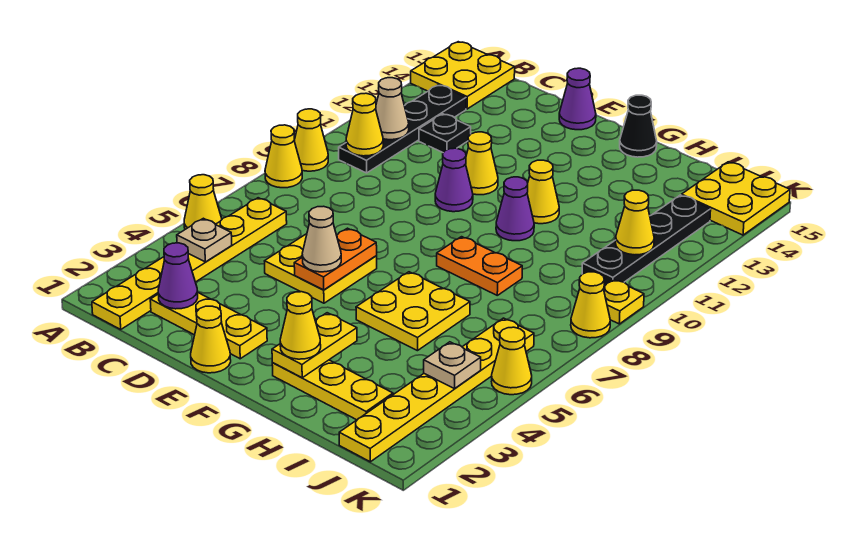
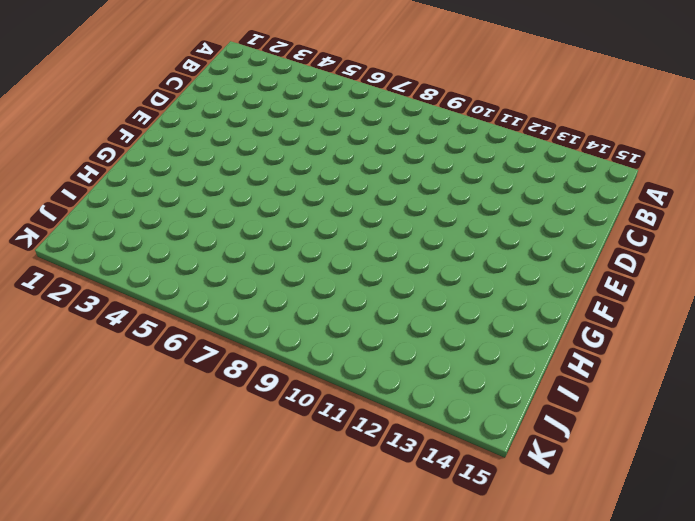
none -> yellow cone A5 level 1
none -> yellow cone A8 level 1
none -> yellow cone A9 level 1
none -> yellow plate A14:B15 level 1

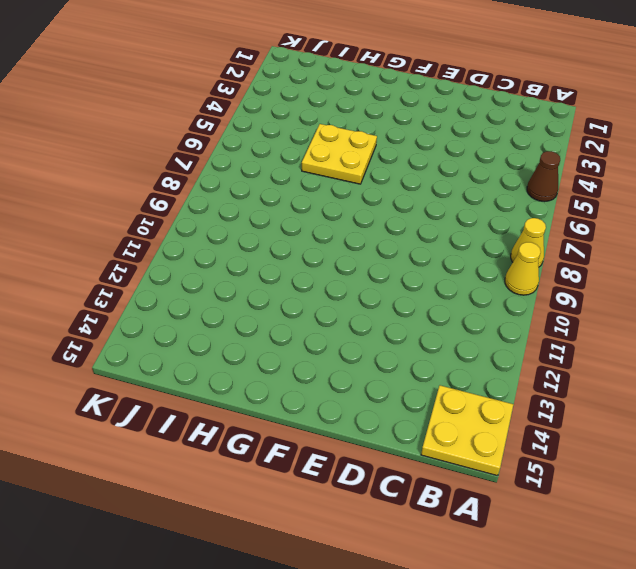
brown cone A5 level 1 -> yellow cone A5 level 1
none -> yellow plate B1:B6 level 1
none -> black plate B10:B13 level 1
none -> yellow plate C2:E2 level 1
none -> black plate C12 level 1

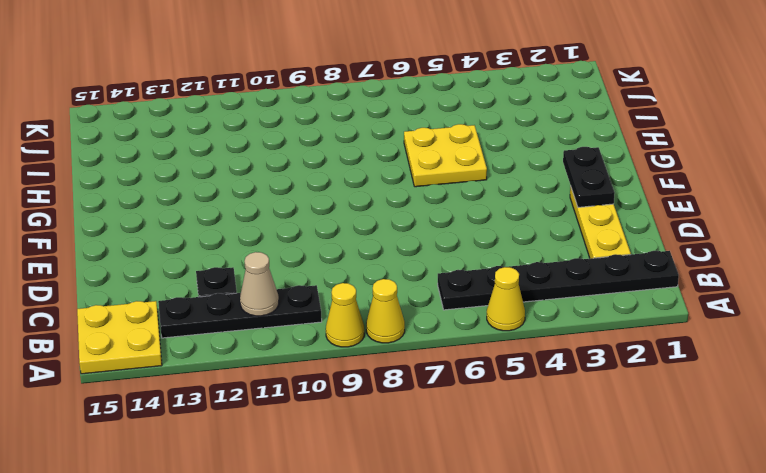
black plate B1:B6 level 1 -> yellow plate B1:B6 level 1
black plate E2:F2 level 2 -> none
none -> yellow plate D5:E6 level 1
none -> yellow cone E1 level 1
none -> purple cone E10 level 1
none -> yellow cone E11 level 1

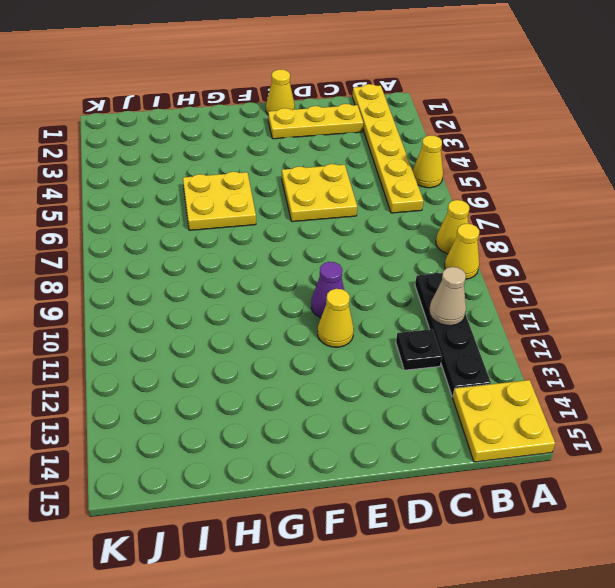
none -> purple cone E15 level 1
none -> yellow plate G2:I2 level 1
none -> orange plate G8:H8 level 1
none -> purple cone G10 level 1

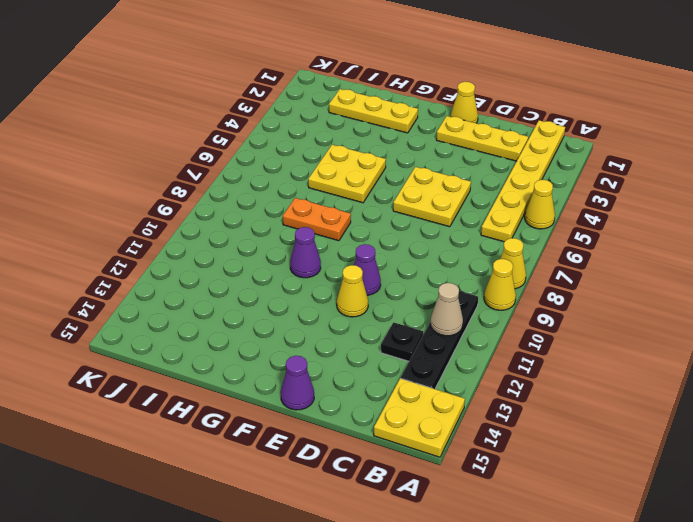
none -> yellow cone G11 level 1
none -> black cone G15 level 1
none -> yellow plate J1:J6 level 1
none -> black plate J10:J13 level 1

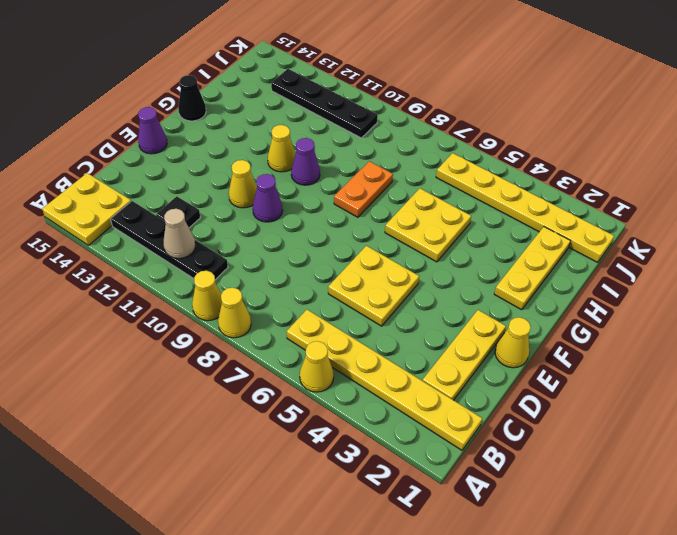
none -> yellow plate J14:K15 level 1
none -> yellow cone K5 level 1
none -> yellow cone K8 level 1
none -> yellow plate K9 level 1

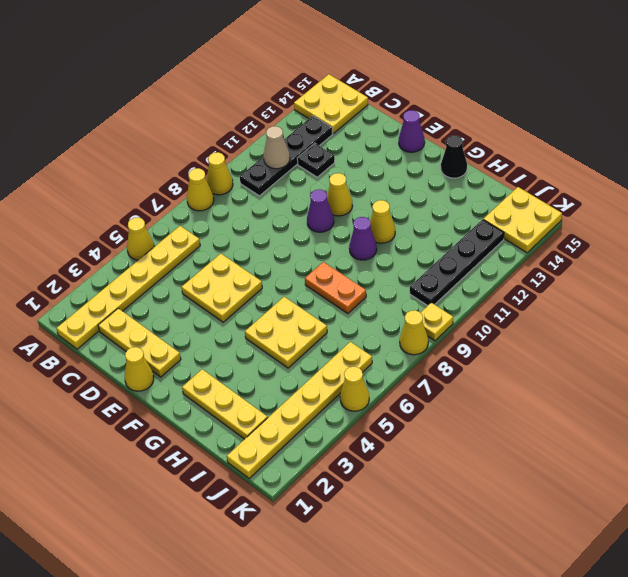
none -> tan plate B4 level 2
none -> yellow cone B10 level 2
none -> purple cone C2 level 2
none -> orange plate E5:E6 level 2

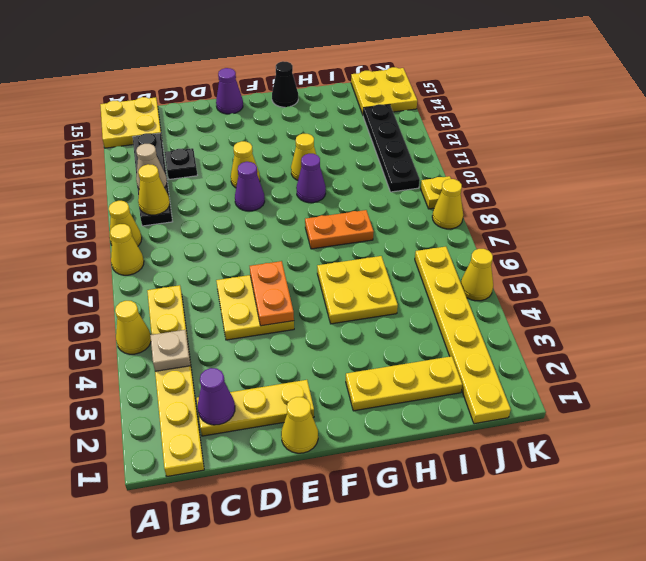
none -> yellow plate G2:G3 level 2
none -> tan plate J4 level 2
none -> yellow cone J11 level 2
none -> tan cone E5 level 3

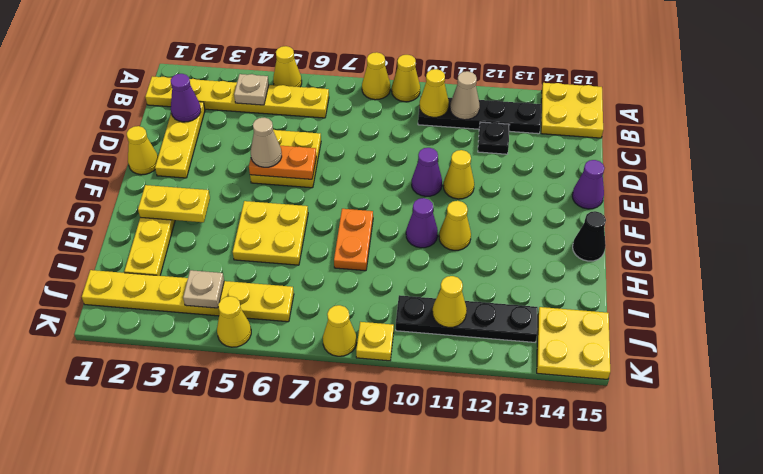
none -> yellow cone G2 level 3

